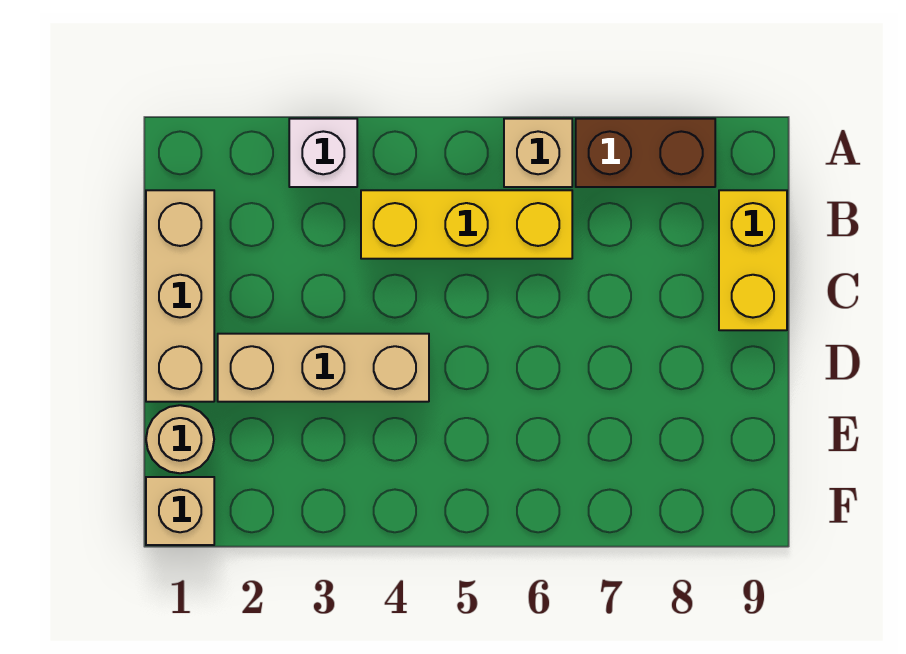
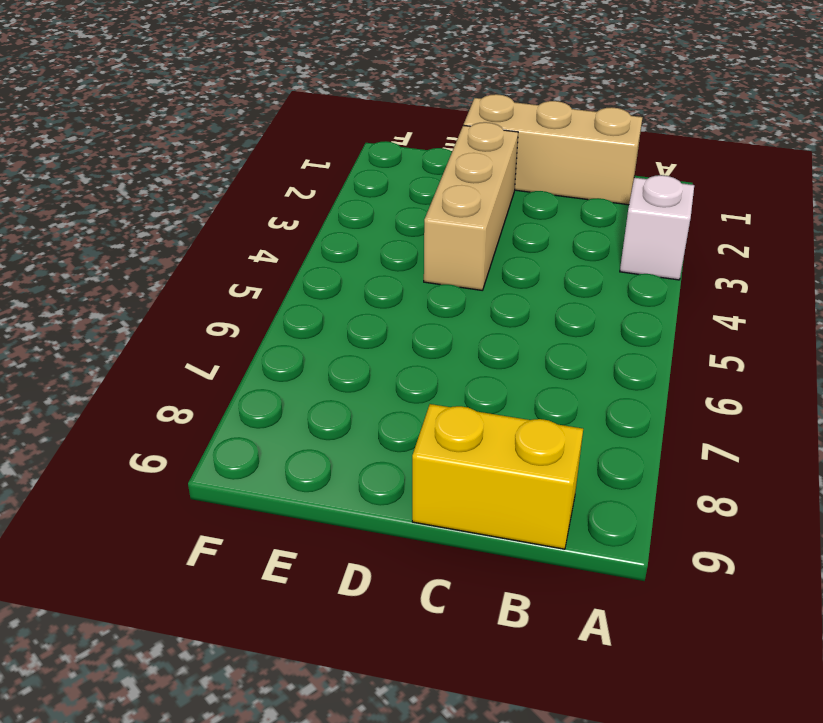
none -> tan brick A6 level 1
none -> brown brick A7:A8 level 1

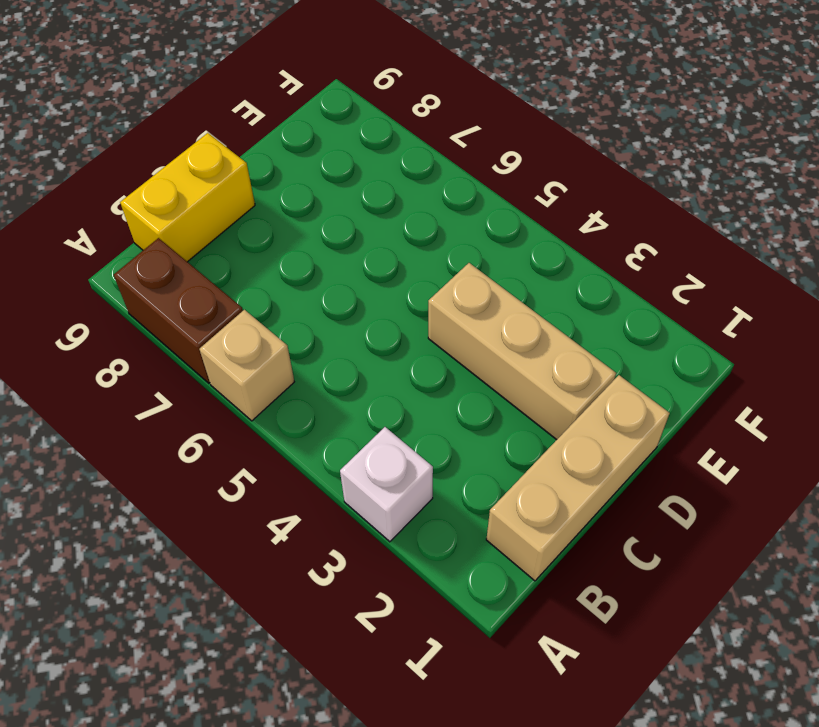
none -> yellow brick B4:B6 level 1
none -> tan round brick E1 level 1

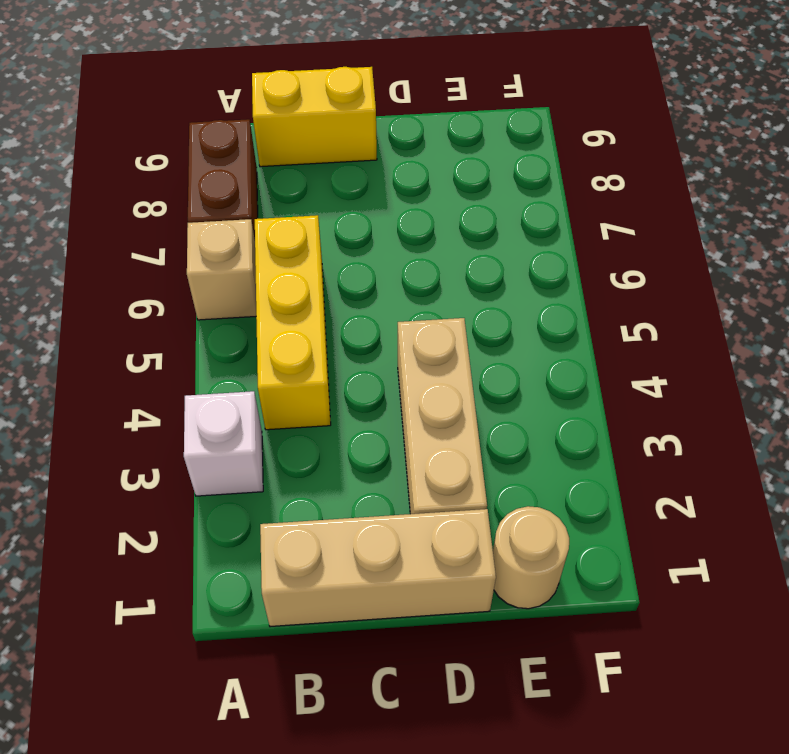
none -> tan brick F1 level 1

